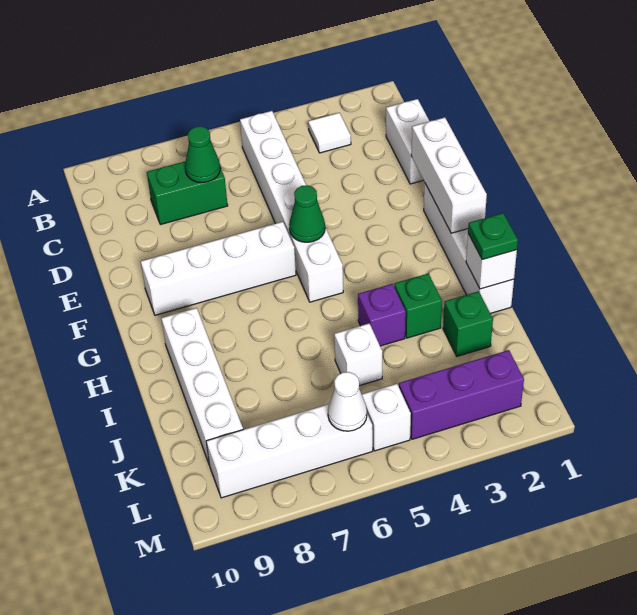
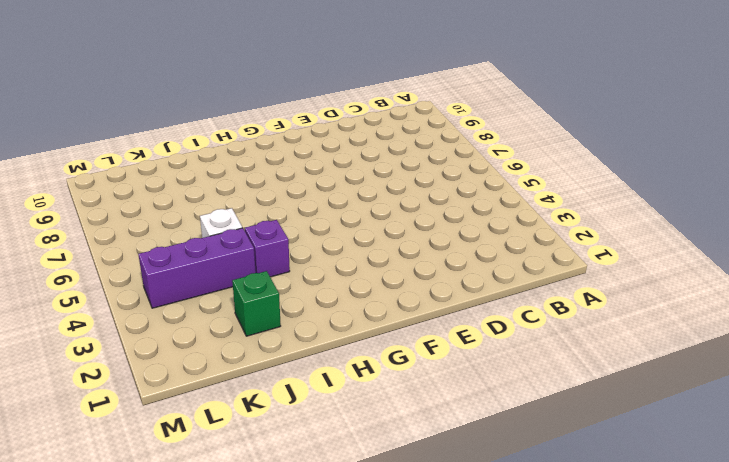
purple brick J4:L4 level 1 -> purple brick L2:L4 level 1
none -> white tile B3 level 1
none -> white brick B5:G5 level 1
none -> white brick C1:D1 level 1

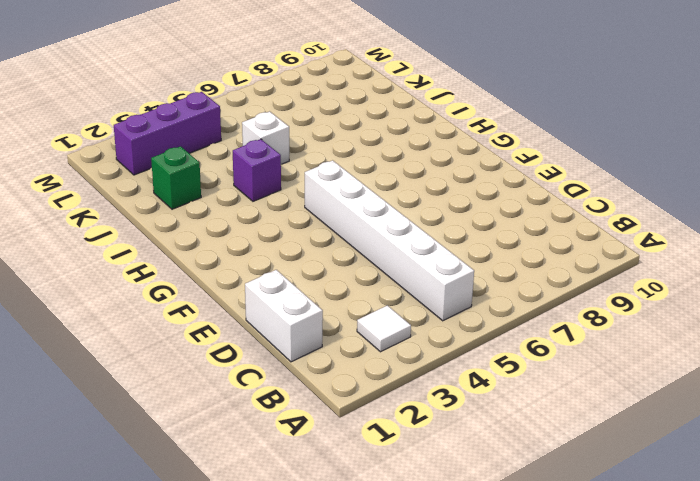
none -> green brick C7:C8 level 1
none -> white brick F1:I1 level 1
none -> white brick F6:F9 level 1

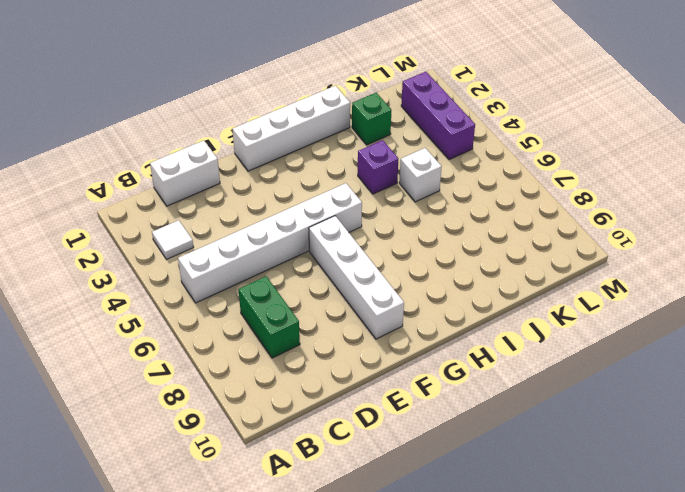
none -> white brick H9:K9 level 1
none -> green brick I3 level 1
none -> white brick L5 level 1

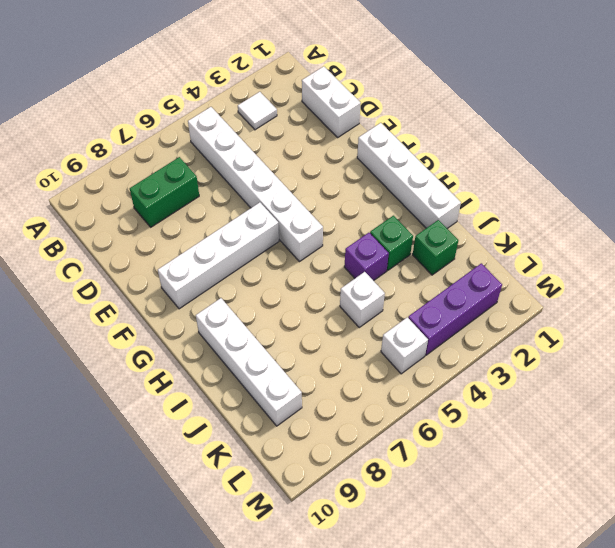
none -> white brick L6:L9 level 1
none -> green cone C7 level 2
none -> white brick E1:G1 level 2

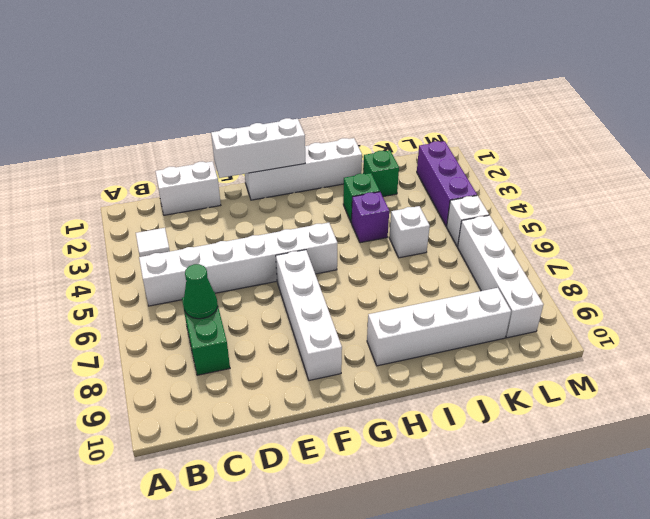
none -> green cone F5 level 2
none -> white brick I1 level 2
none -> white cone L6 level 2

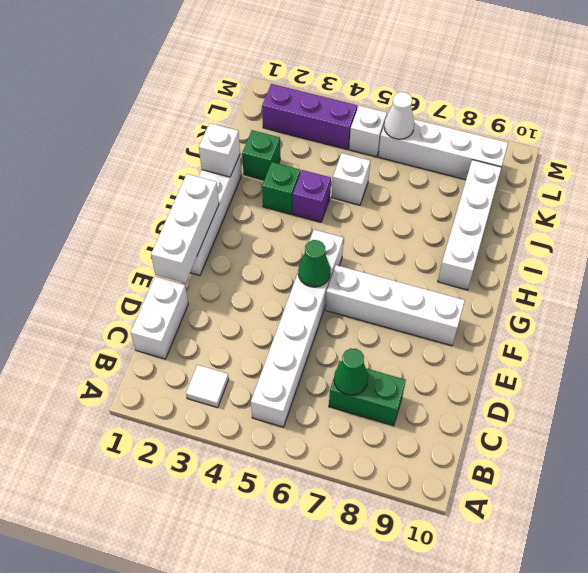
none -> green plate I1 level 3

